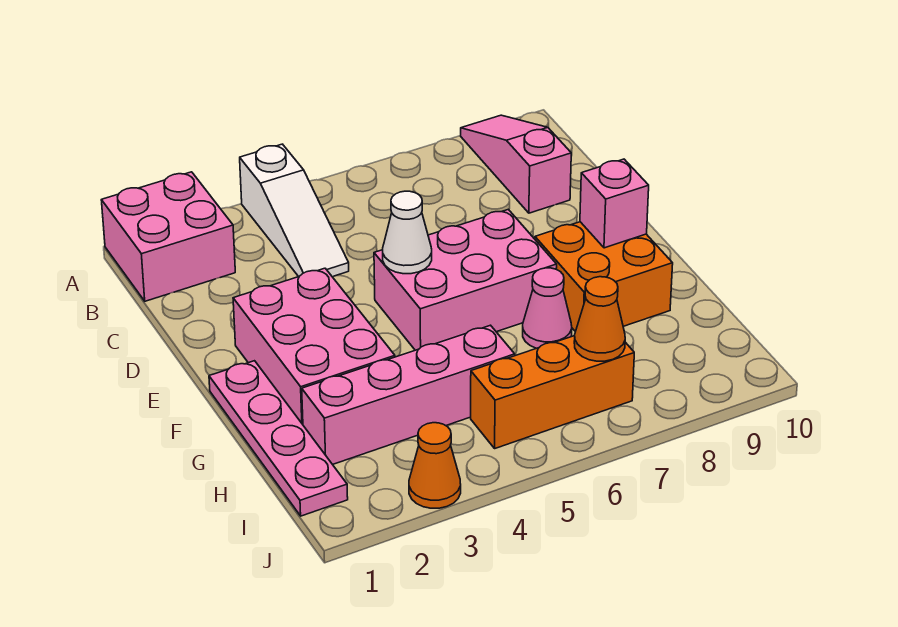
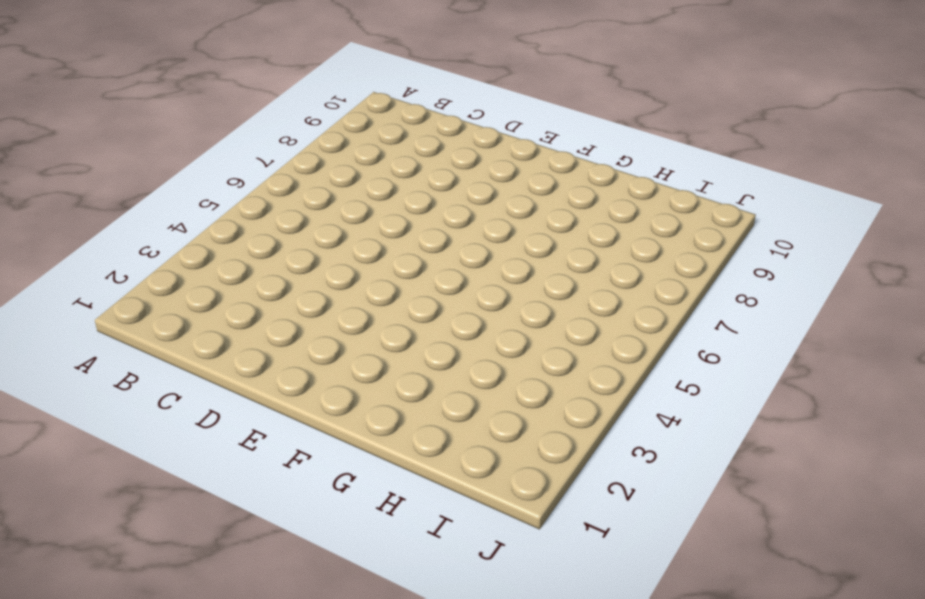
none -> pink brick A1:B2 level 1
none -> white slope A4:C4 level 1 top A
none -> pink slope A9:C9 level 1 top C

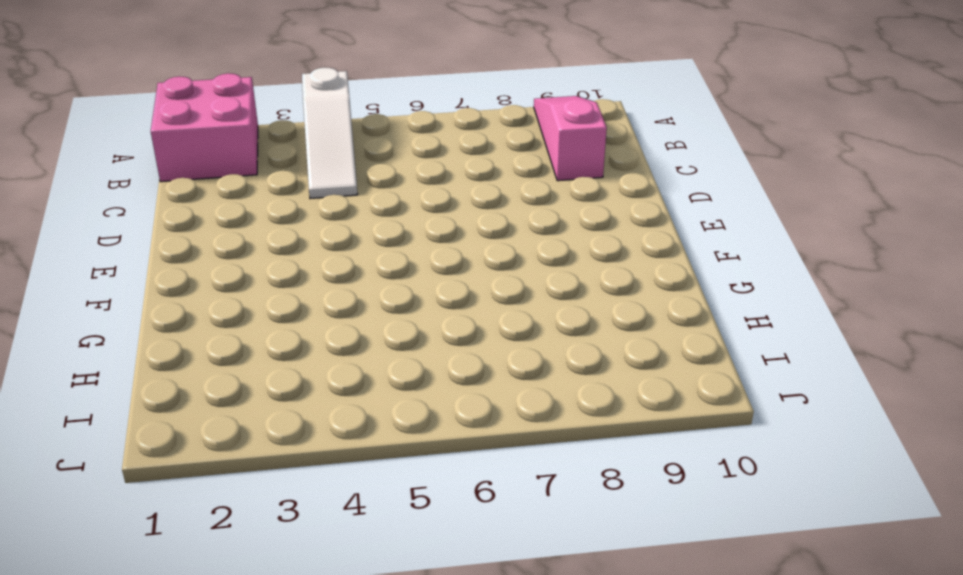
none -> pink brick E2:G3 level 1
none -> pink brick E5:F7 level 1
none -> pink plate F1:I1 level 1

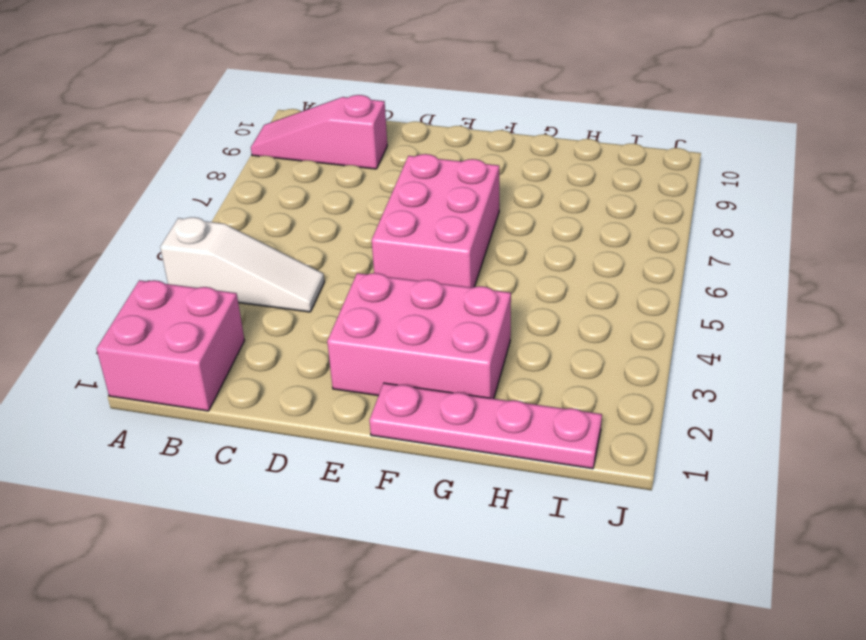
none -> orange brick F8:G9 level 1
none -> pink cone G7 level 1
none -> pink brick H2:H5 level 1

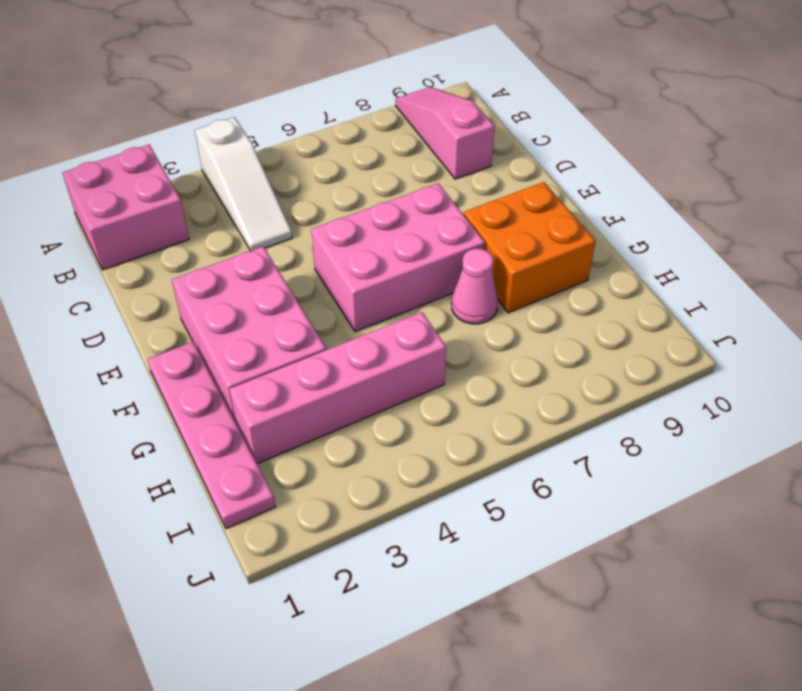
none -> orange brick I5:I7 level 1
none -> orange cone J3 level 1
none -> white cone E5 level 2

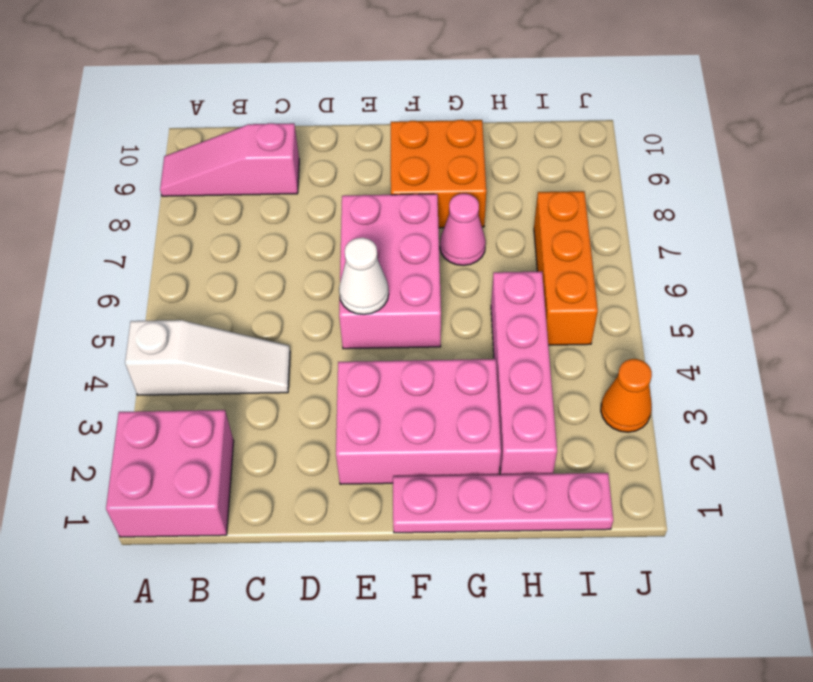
none -> pink brick F9 level 2
none -> orange cone I7 level 2

